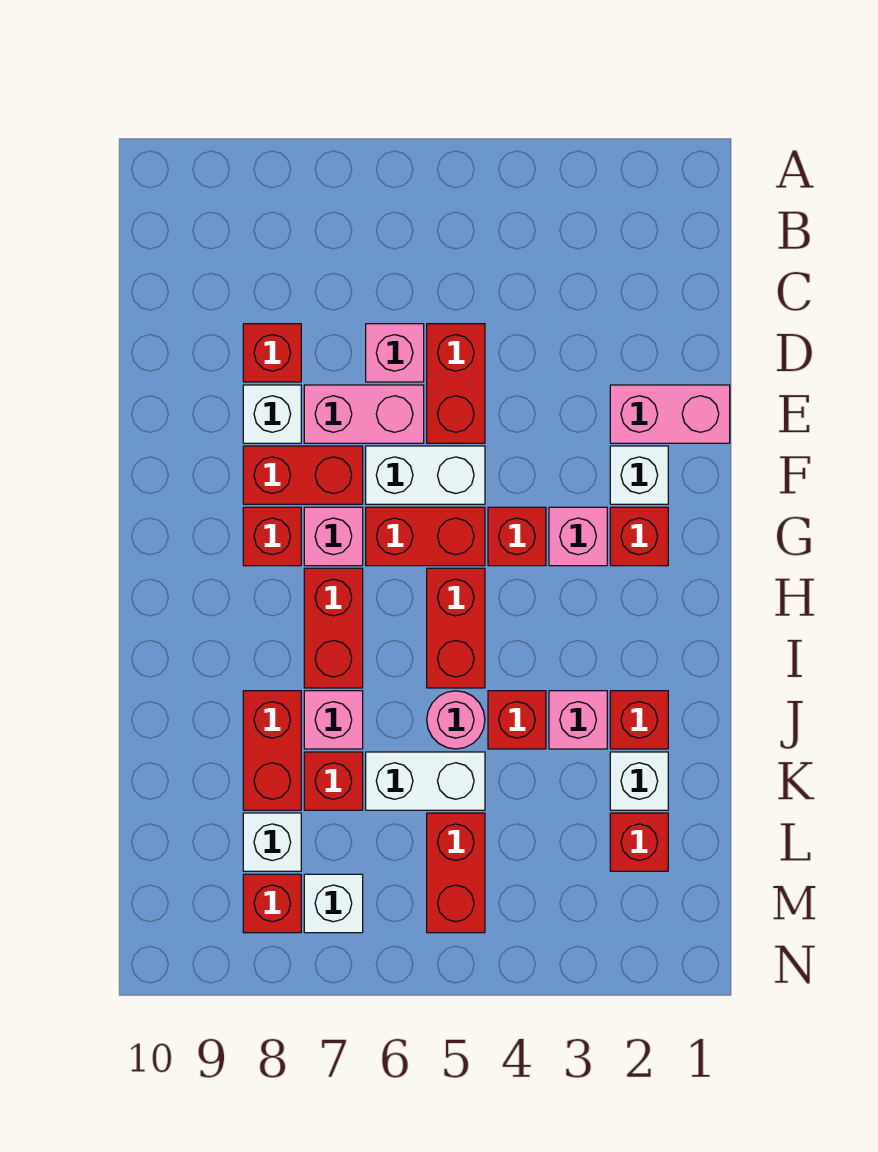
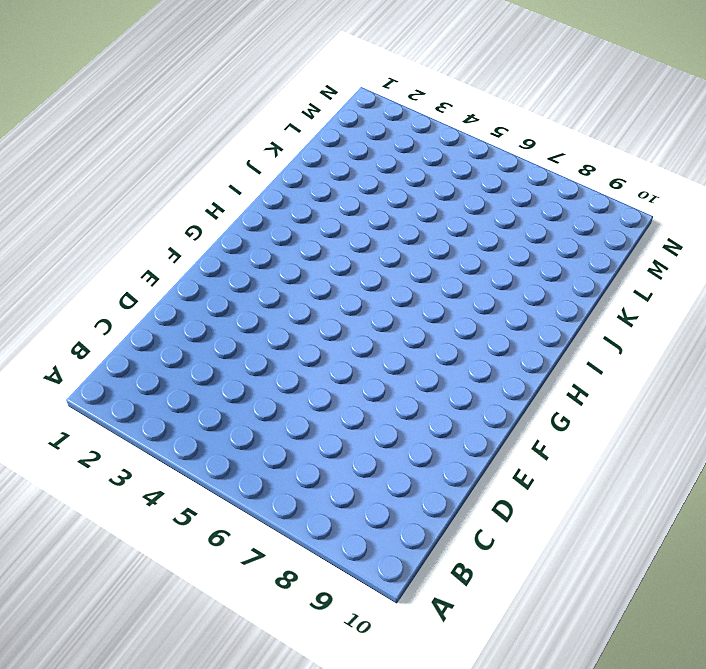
none -> red brick D5:E5 level 1
none -> pink brick D6 level 1
none -> red brick D8 level 1
none -> pink brick E1:E2 level 1

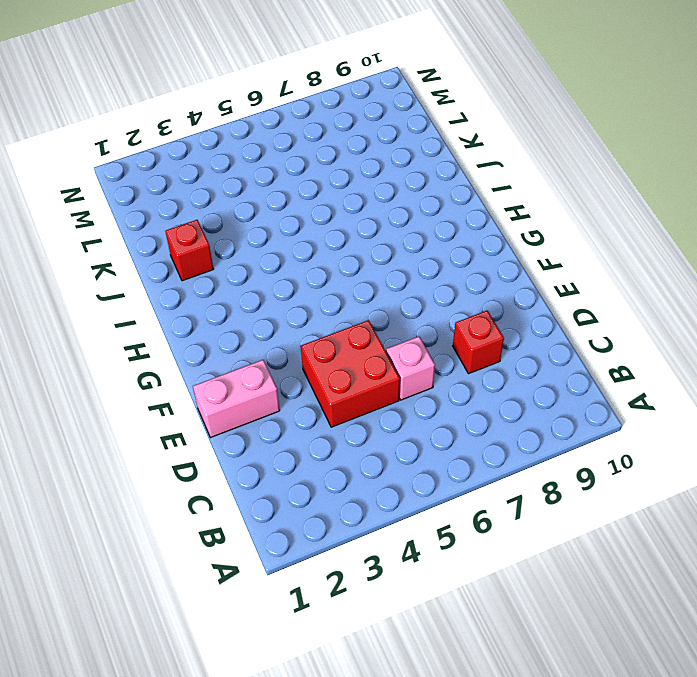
red brick D4:E5 level 1 -> red brick D5:E5 level 1
none -> pink brick E6:E7 level 1
none -> white brick E8 level 1
none -> white brick F2 level 1
none -> white brick F5:F6 level 1

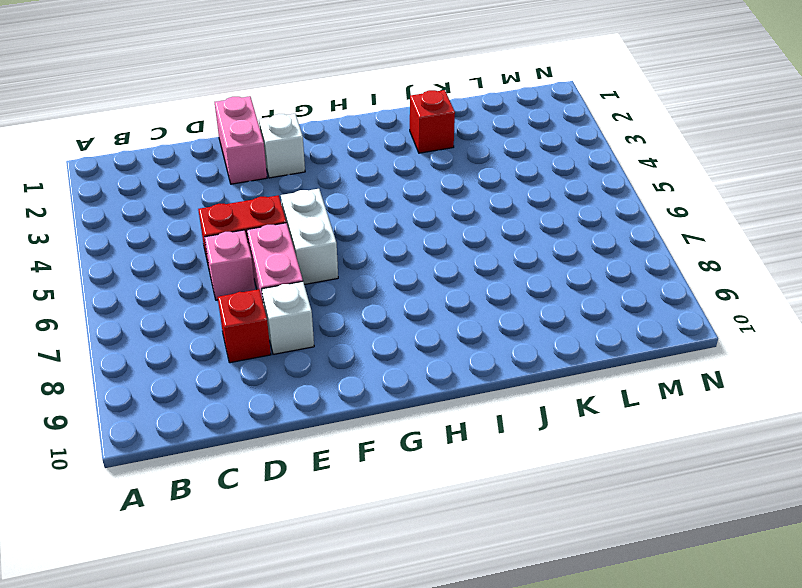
none -> red brick F7:F8 level 1
none -> red brick G2 level 1
none -> pink brick G3 level 1
none -> red brick G4 level 1

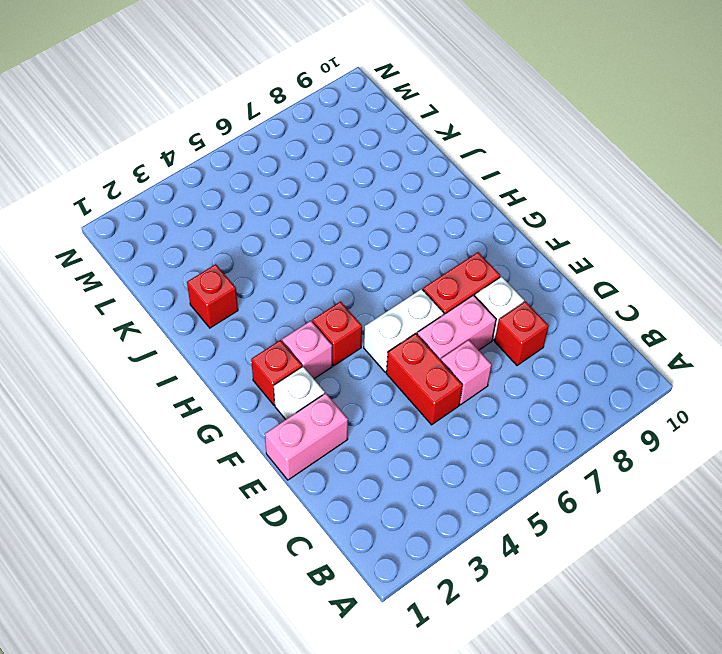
none -> red brick G5:G6 level 1
none -> pink brick G7 level 1
none -> red brick G8 level 1
none -> red brick H5:I5 level 1

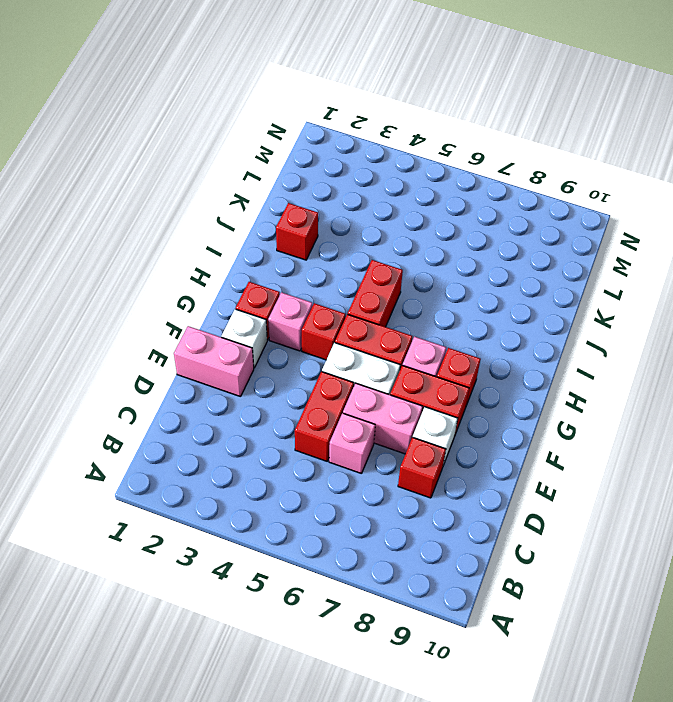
none -> red brick H7:I7 level 1
none -> pink brick J3 level 1
none -> red brick J4 level 1
none -> pink round brick J5 level 1

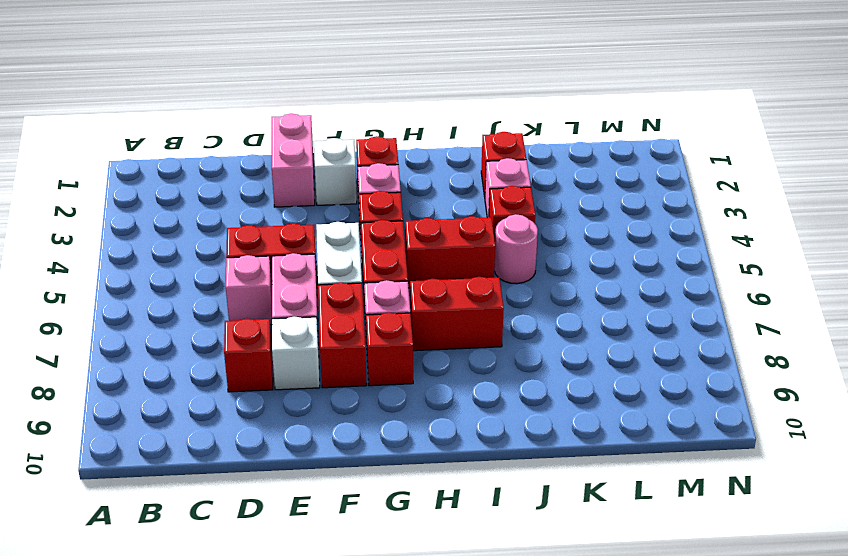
none -> pink brick J7 level 1
none -> red brick J8:K8 level 1
none -> white brick K2 level 1
none -> white brick K5:K6 level 1

